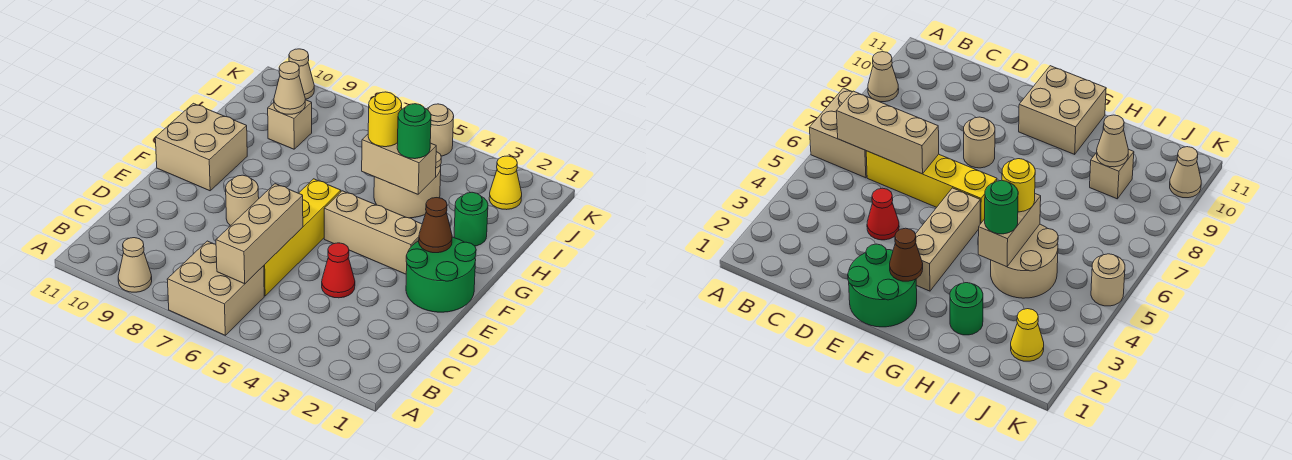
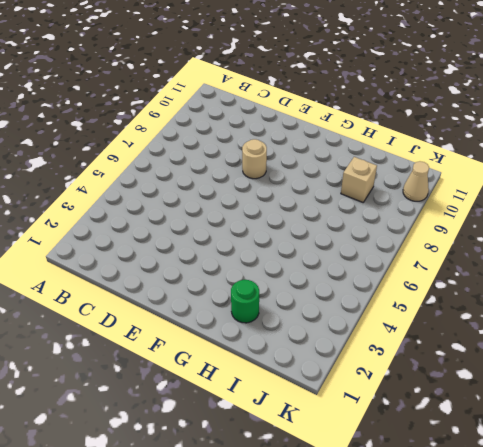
none -> tan brick A6:B7 level 1
none -> tan cone A9 level 1
none -> yellow brick C6:F6 level 1

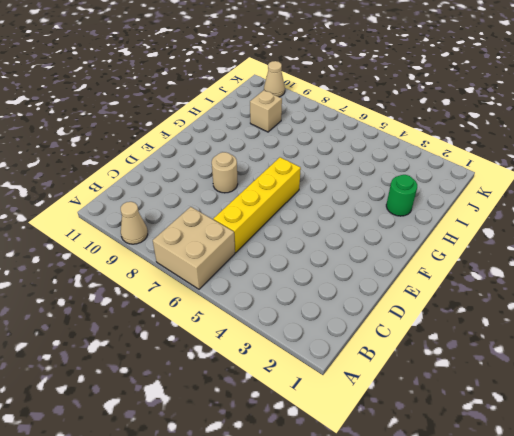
none -> red cone D4 level 1
none -> green round brick E1:F2 level 1
none -> tan brick F3:F5 level 1

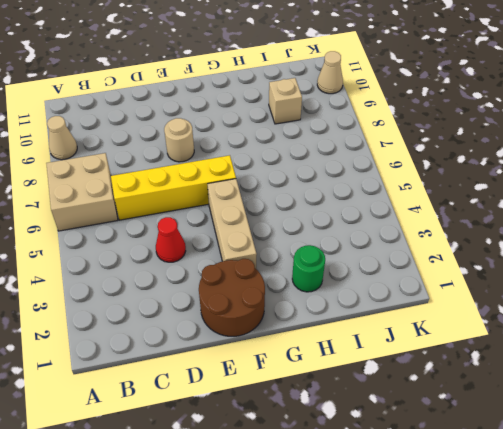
brown round brick E1:F2 level 1 -> green round brick E1:F2 level 1
none -> tan brick F10:G11 level 1
none -> tan round brick H4:I5 level 1
none -> yellow cone J2 level 1

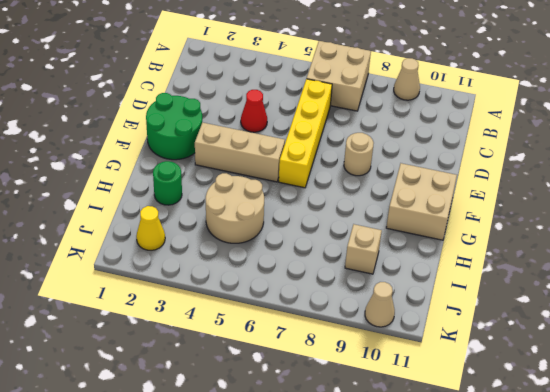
none -> tan round brick K5 level 1
none -> tan brick B6:D6 level 2
none -> brown cone F2 level 2

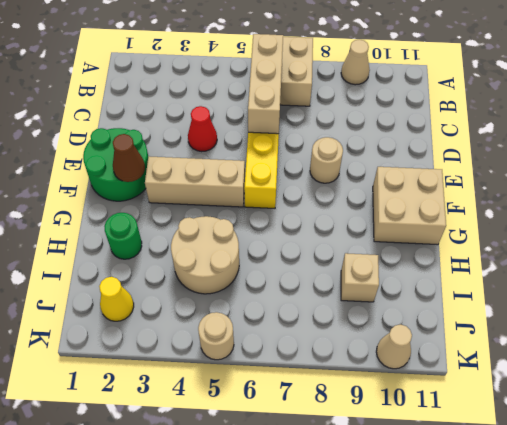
none -> tan brick H4:H5 level 2
none -> tan cone I9 level 2
none -> green round brick H4 level 3

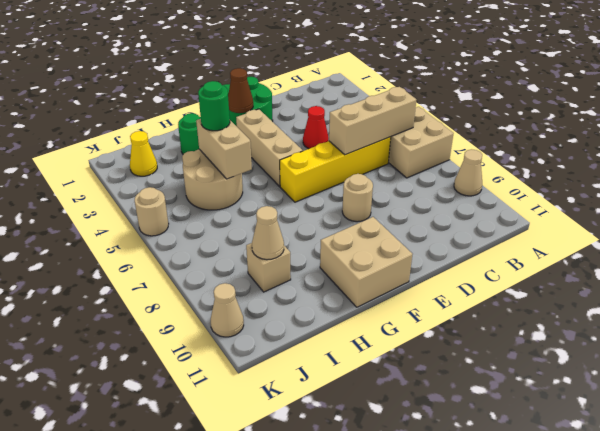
none -> yellow round brick H5 level 3

